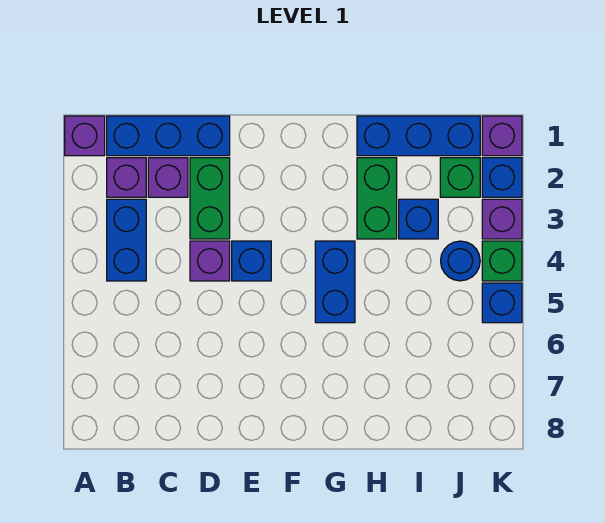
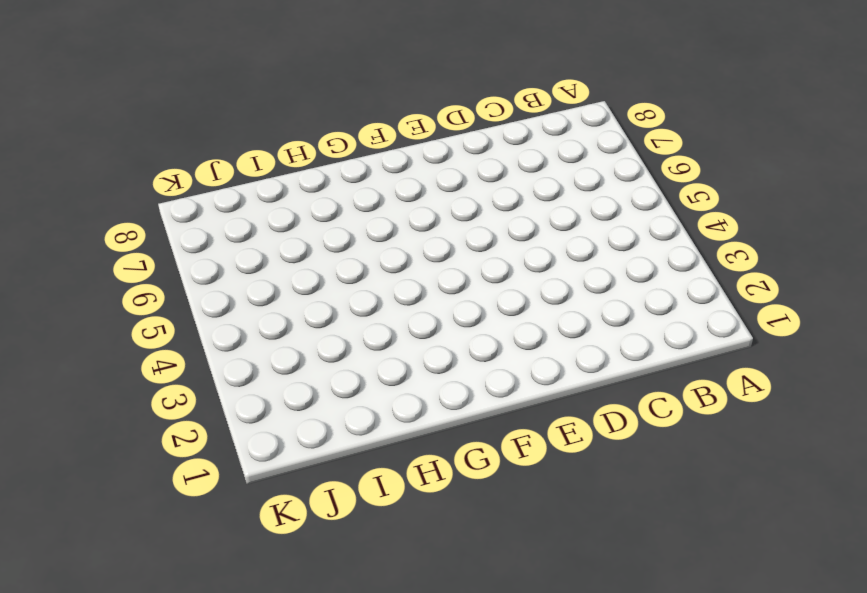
none -> purple brick A1 level 1
none -> blue brick B1:D1 level 1
none -> purple brick B2 level 1

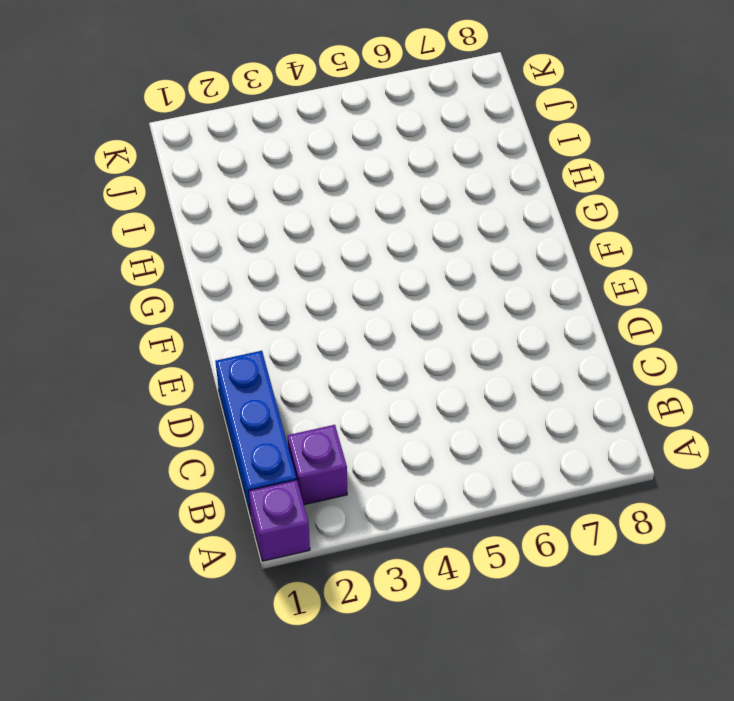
none -> blue brick B3:B4 level 1
none -> purple brick C2 level 1
none -> green brick D2:D3 level 1

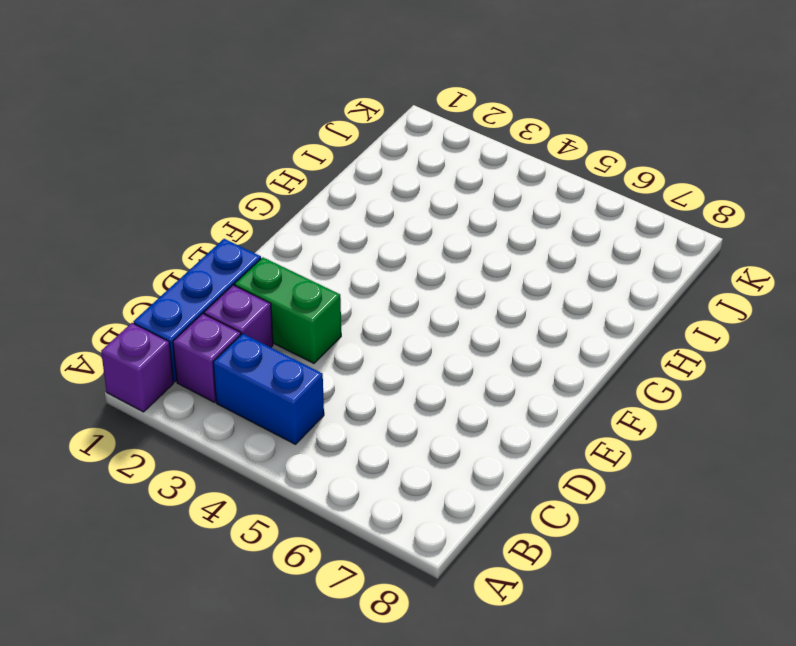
none -> purple brick D4 level 1
none -> blue brick E4 level 1
none -> blue brick G4:G5 level 1

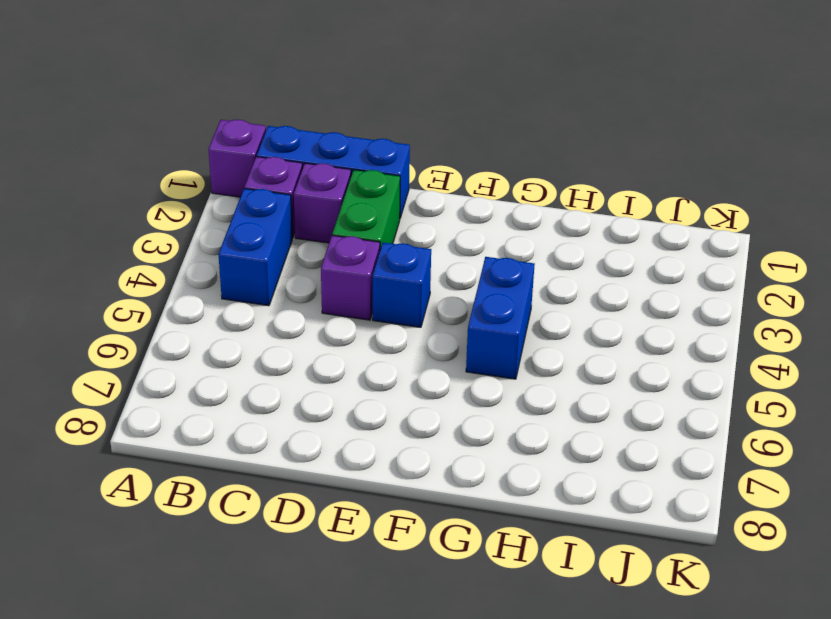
none -> blue brick H1:J1 level 1
none -> green brick H2:H3 level 1
none -> blue brick I3 level 1

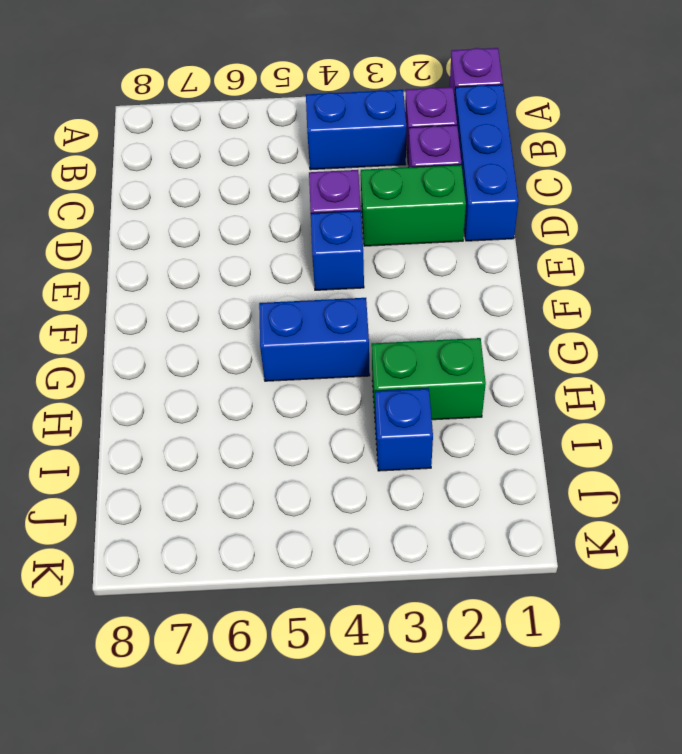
none -> blue brick H1:J1 level 1
none -> green brick J2 level 1
none -> blue round brick J4 level 1

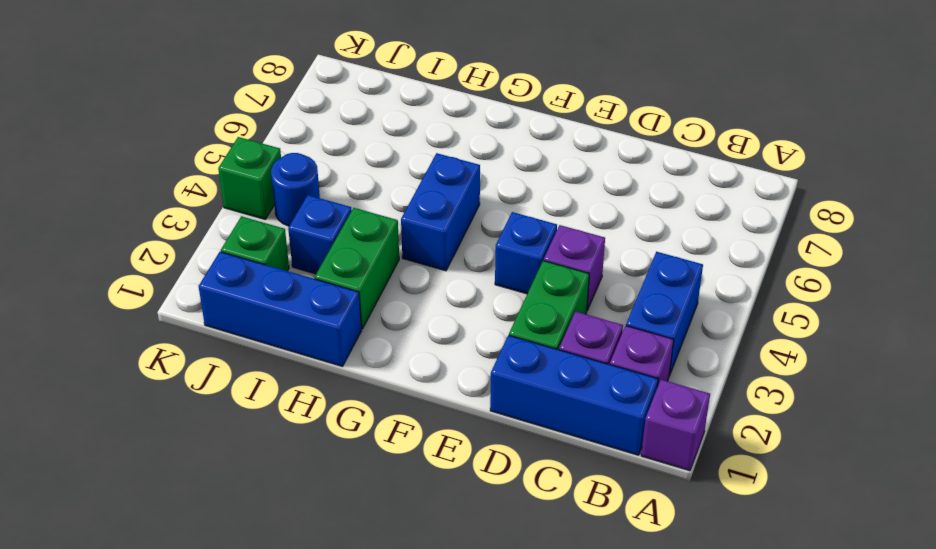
none -> purple brick K1 level 1
none -> blue brick K2 level 1
none -> purple brick K3 level 1

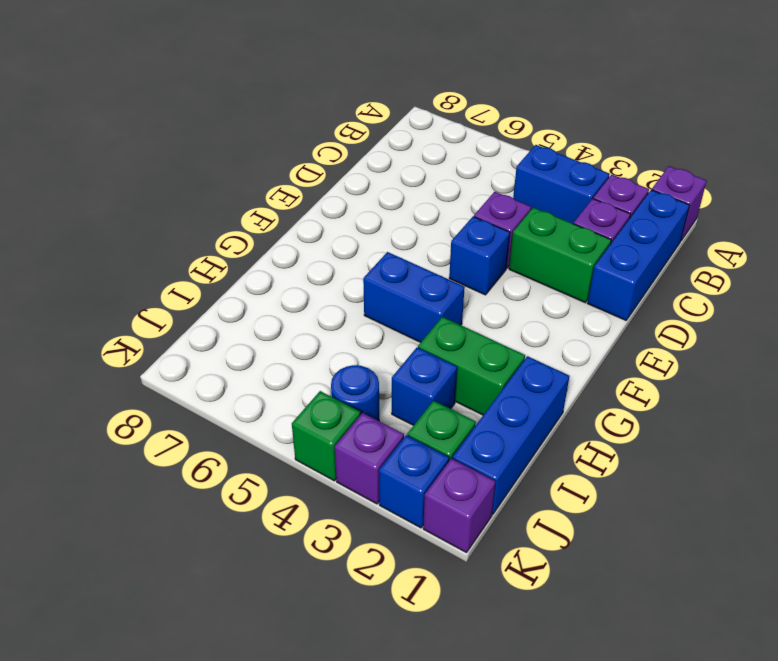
none -> blue brick K5 level 1

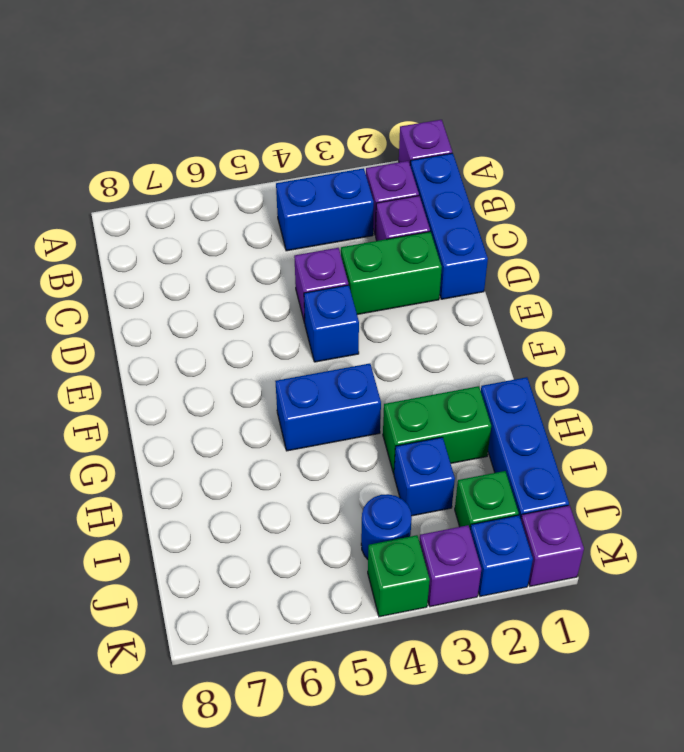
none -> blue brick K5 level 1

